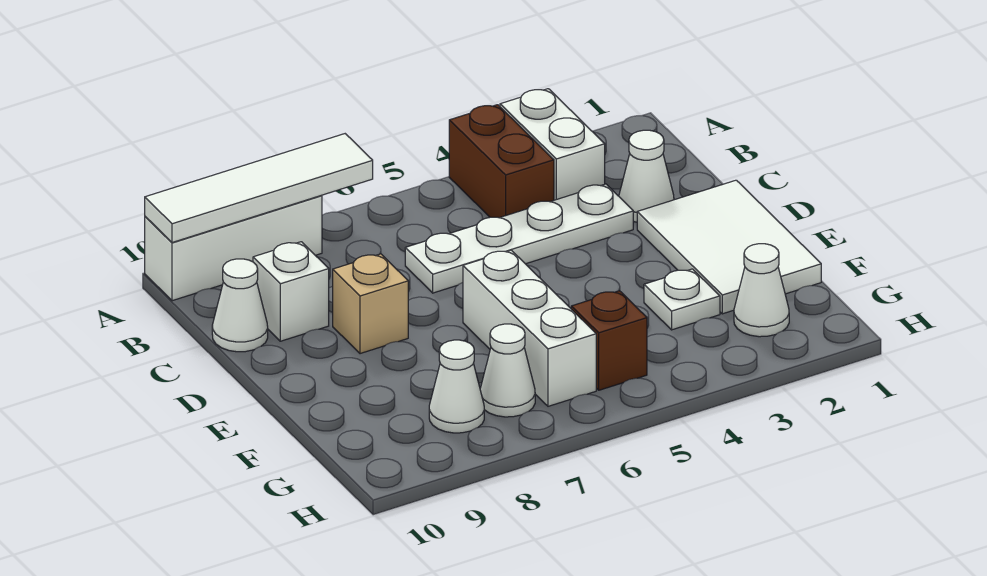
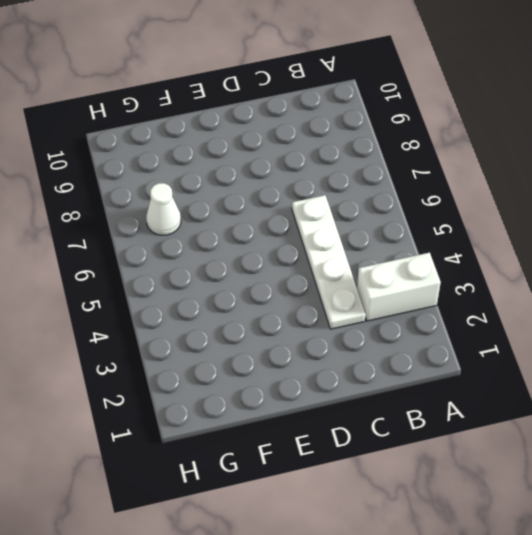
none -> brown brick A4:B4 level 1
none -> white brick A8:A10 level 1
none -> white cone C2 level 1

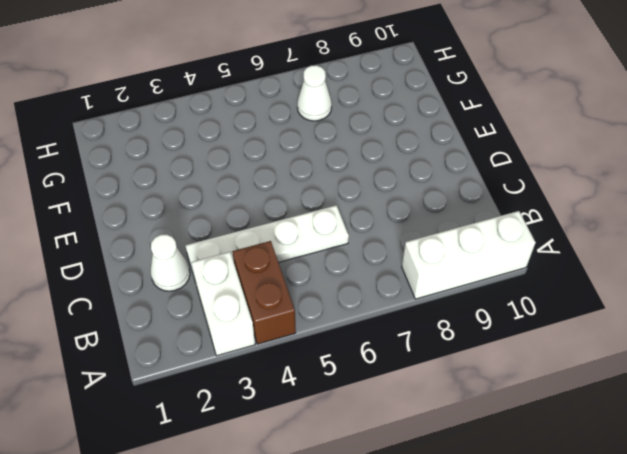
none -> white brick C9 level 1
none -> white cone C10 level 1
none -> white tile D1:F2 level 1

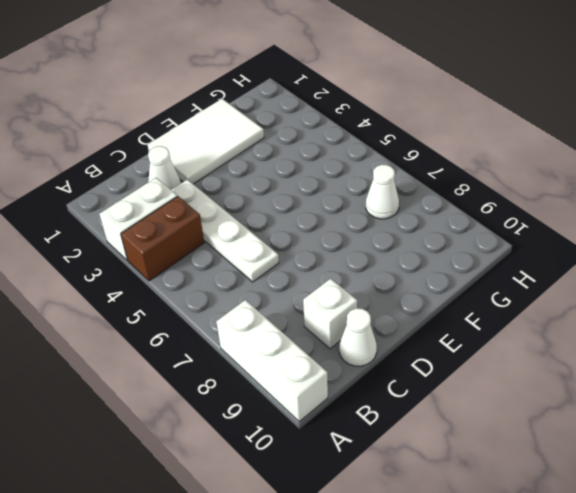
none -> tan brick D8 level 1
none -> white brick E6:G6 level 1
none -> white plate F3 level 1

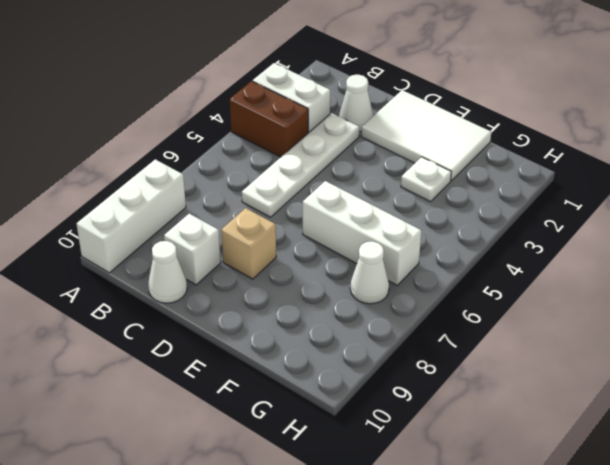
none -> white cone G2 level 1
none -> brown brick G5 level 1
none -> white cone G8 level 1

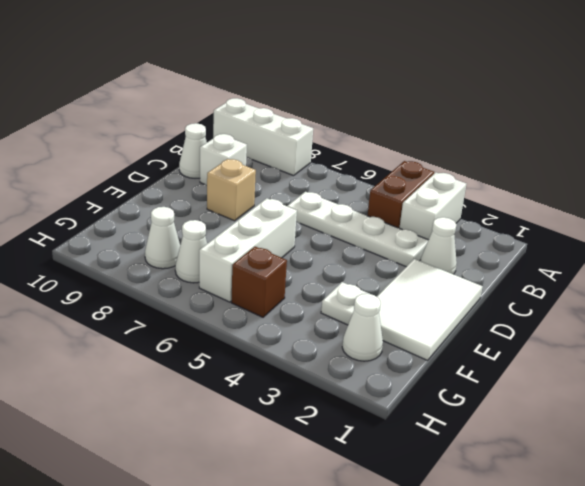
none -> white tile A7:A10 level 2

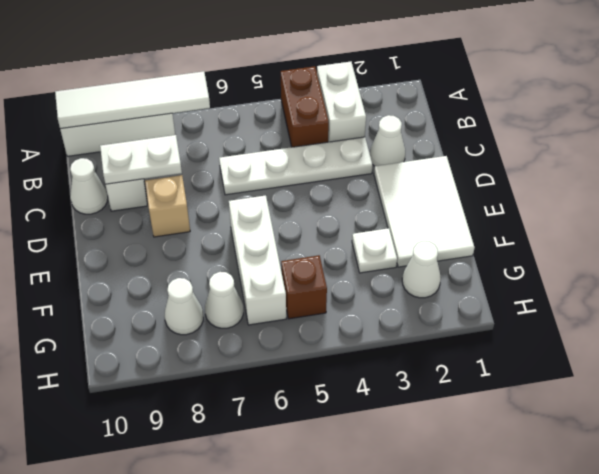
white plate C8:C9 level 2 -> none

